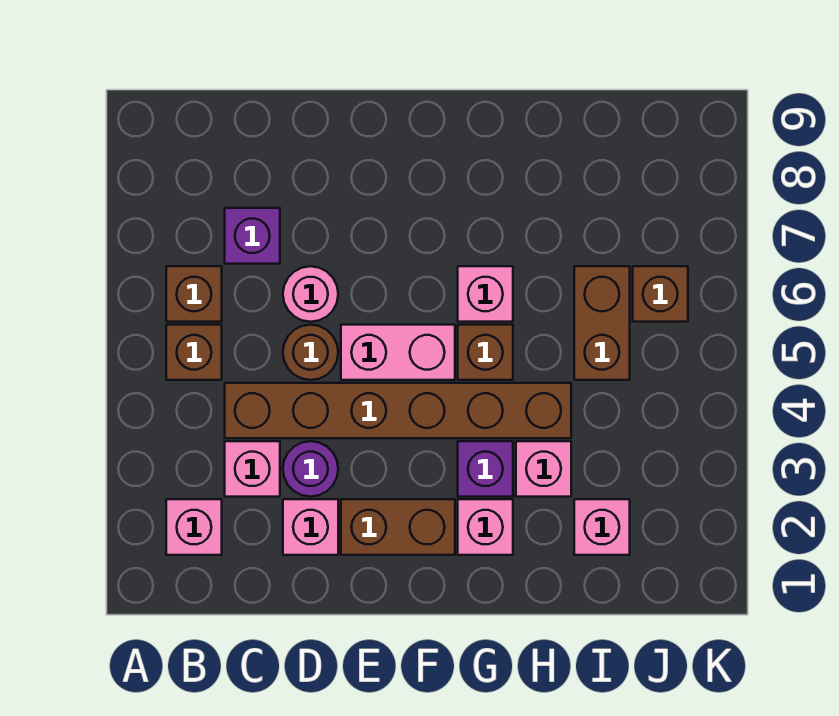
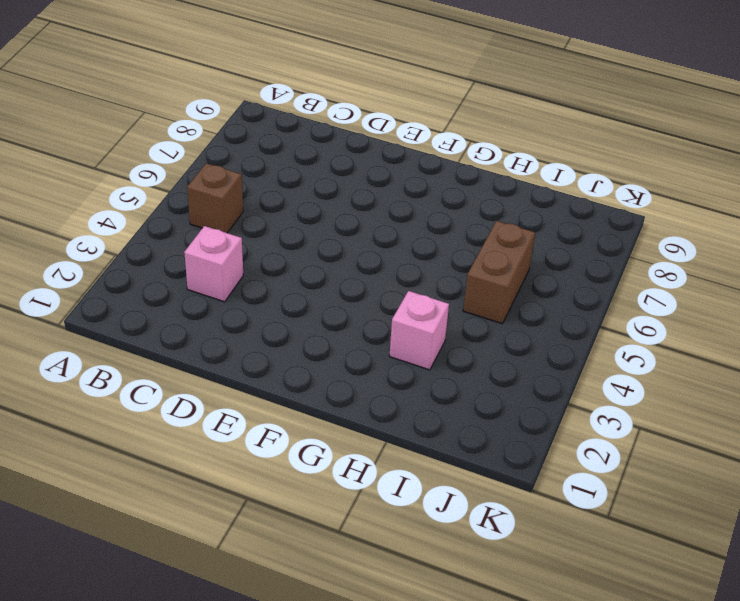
none -> pink brick B2 level 1
none -> brown brick B6 level 1
none -> brown brick C4:H4 level 1

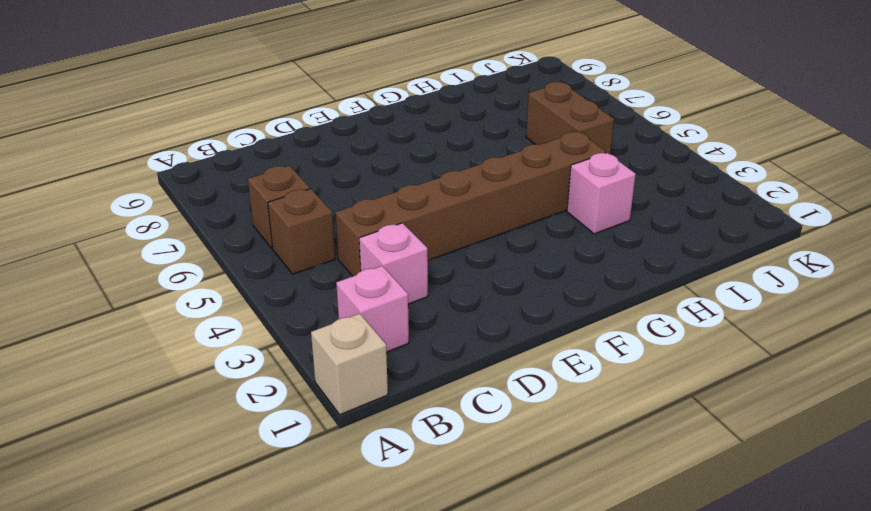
tan brick A1 level 1 -> none
none -> purple brick C7 level 1
none -> pink brick D2 level 1
none -> purple round brick D3 level 1

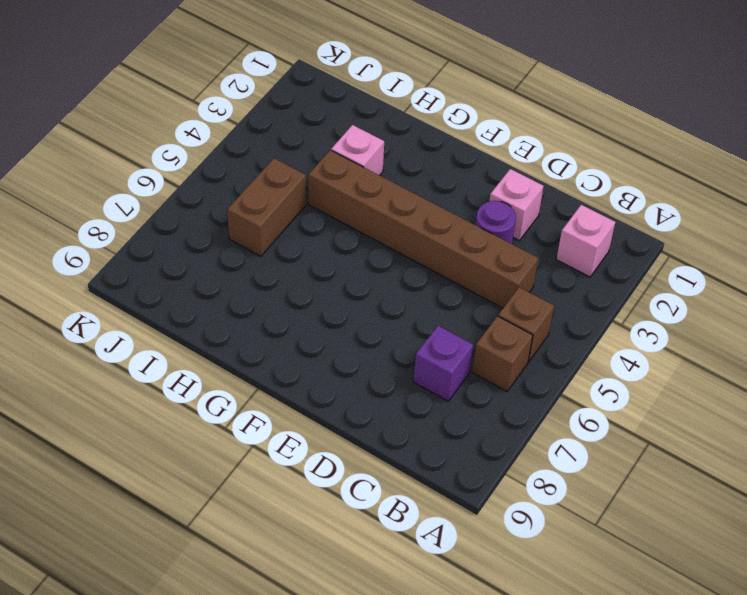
none -> pink brick C3 level 1
none -> brown round brick D5 level 1
none -> pink round brick D6 level 1

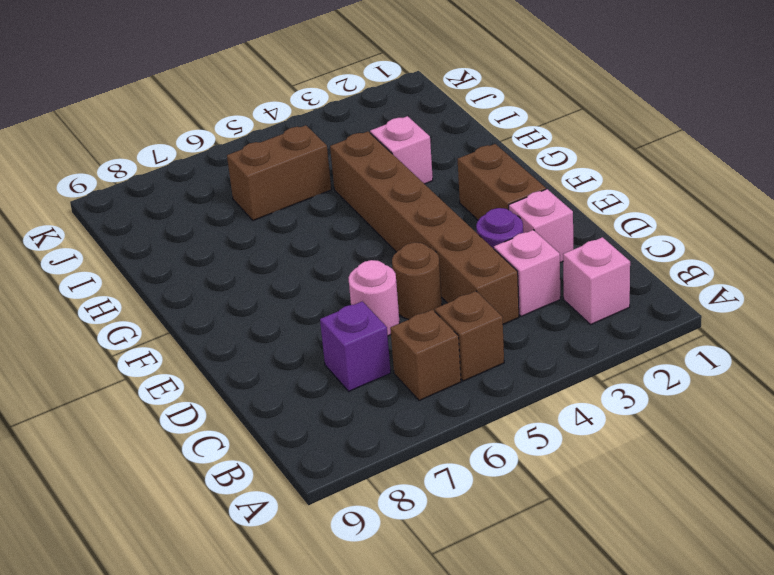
none -> pink brick E5:F5 level 1
none -> pink brick G2 level 1
none -> purple brick G3 level 1

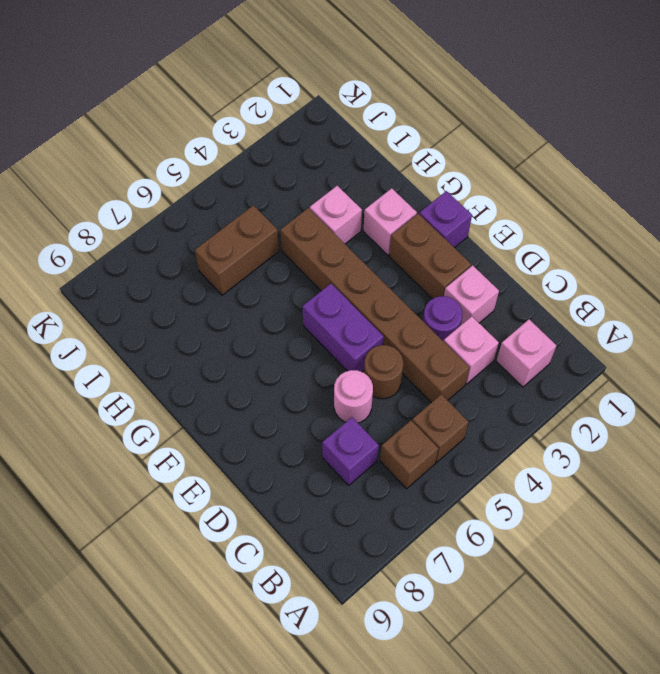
purple brick E5:F5 level 1 -> pink brick E5:F5 level 1
purple brick F1 level 1 -> purple brick G3 level 1
none -> brown brick G5 level 1
none -> pink brick G6 level 1
none -> pink brick I2 level 1

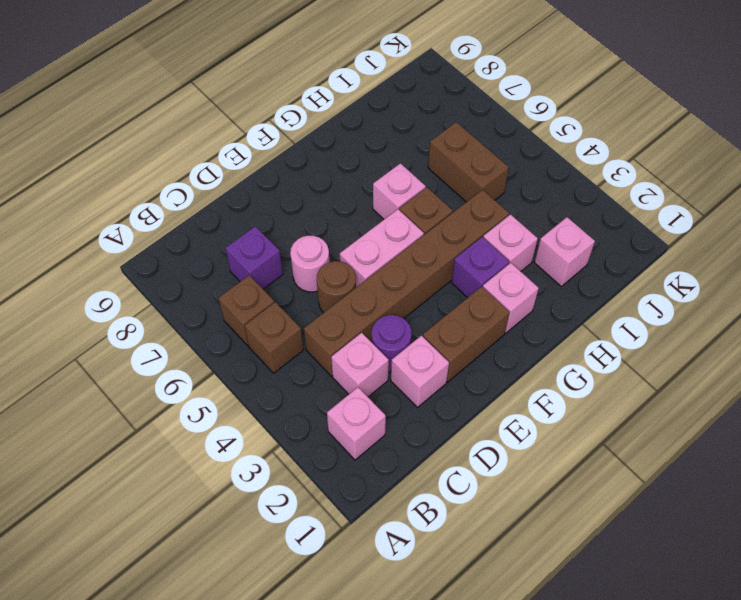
none -> brown brick J6 level 1

